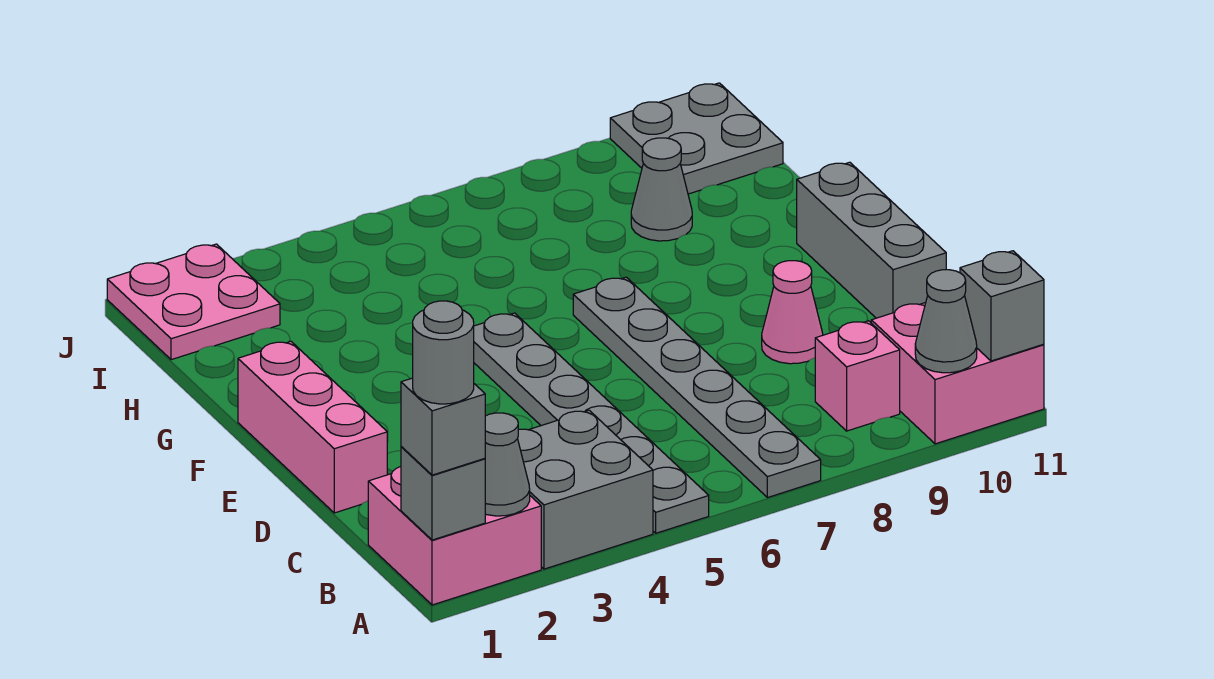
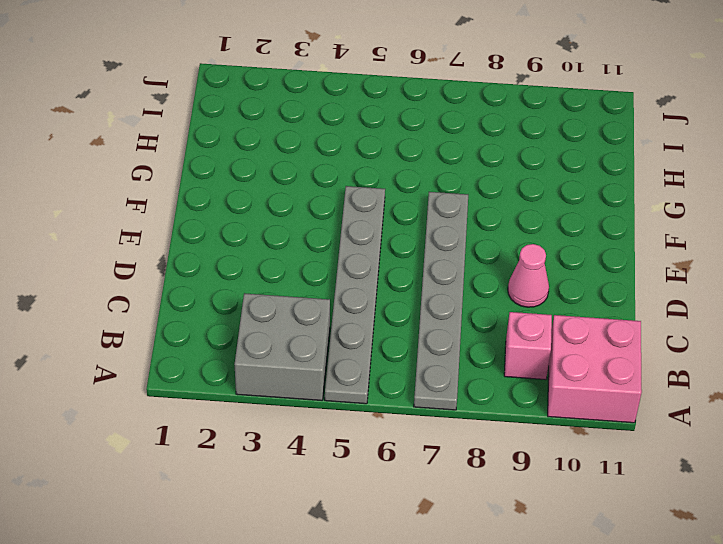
none -> pink brick A1:B2 level 1
none -> pink brick D1:F1 level 1
none -> grey brick D11:F11 level 1

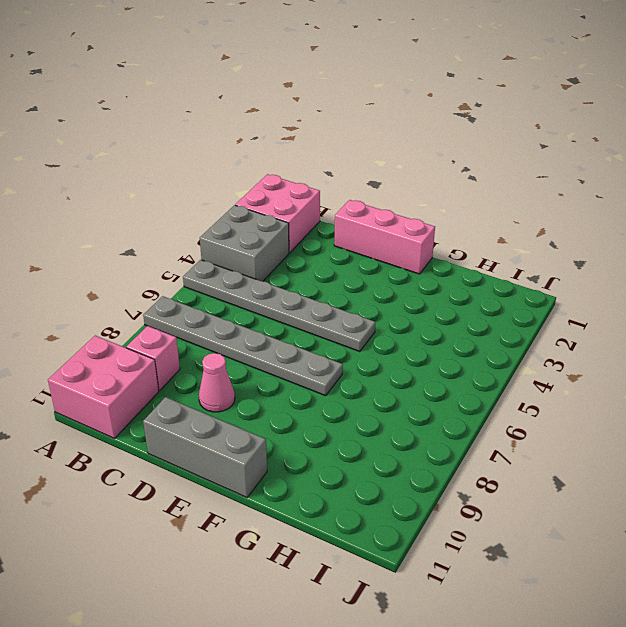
none -> grey cone H9 level 1
none -> pink plate I1:J2 level 1
none -> grey plate I10:J11 level 1

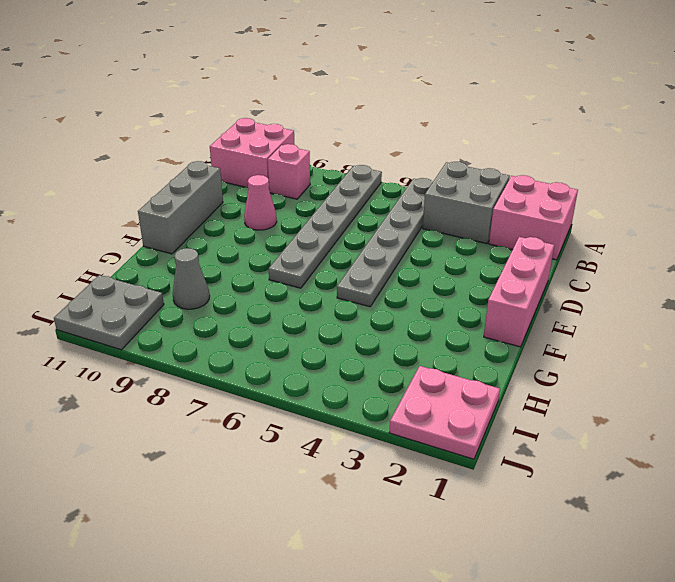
none -> grey brick A1 level 2
none -> grey cone A2 level 2
none -> grey cone A10 level 2

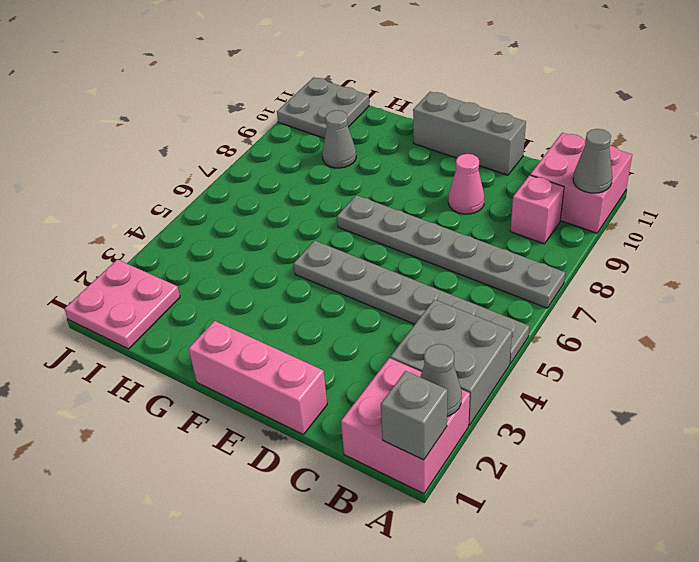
none -> grey brick A11 level 2
none -> grey brick A1 level 3
none -> grey round brick A1 level 4

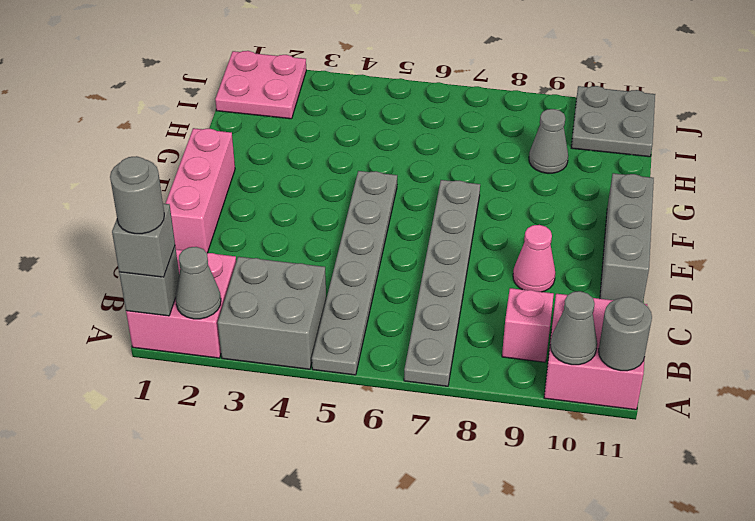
grey round brick A11 level 2 -> grey brick A11 level 2

